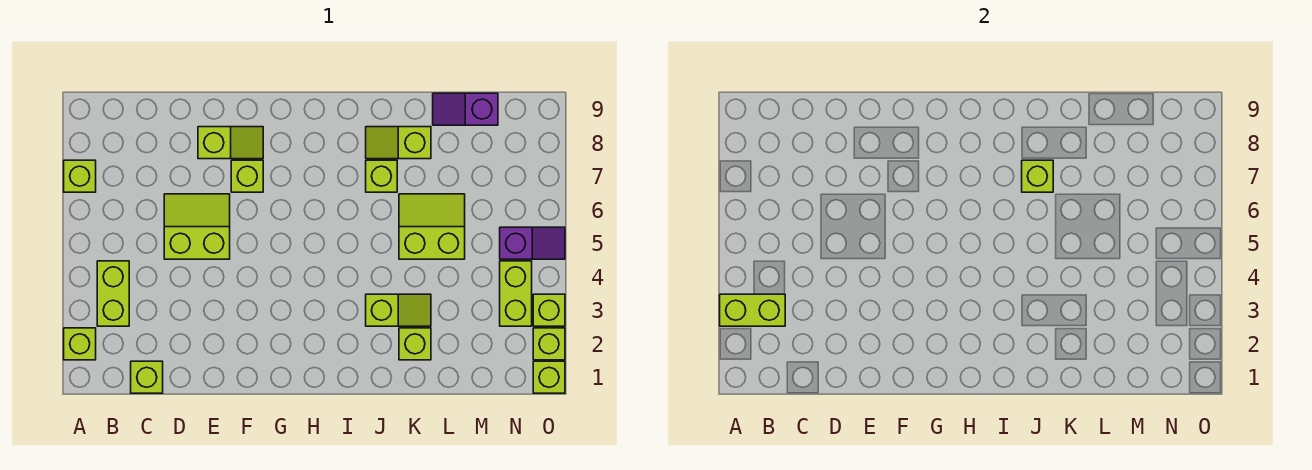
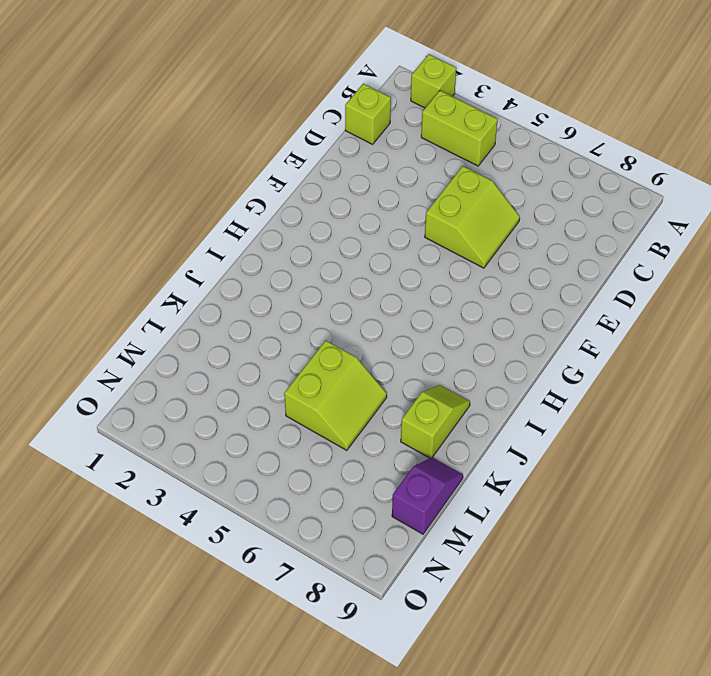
none -> lime brick A7 level 1
none -> lime slope E8:F8 level 1 top E
none -> lime brick F7 level 1

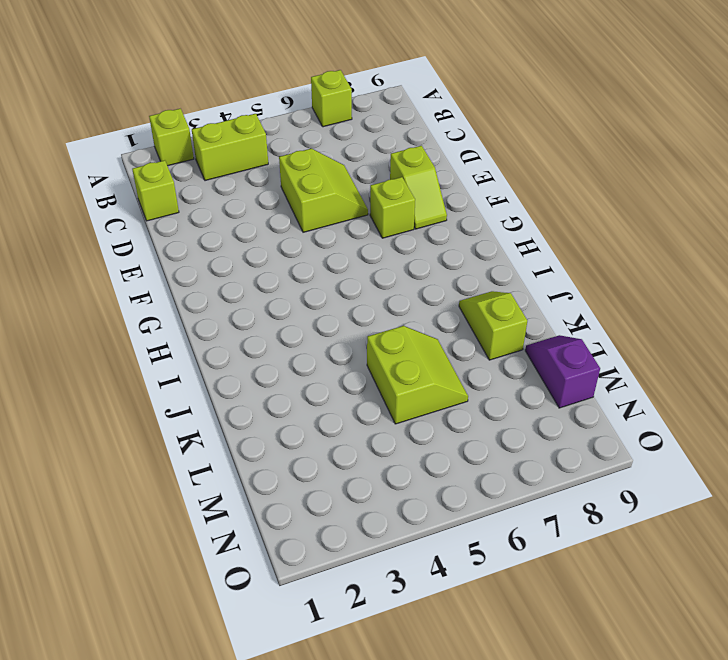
none -> lime slope J3:K3 level 1 top J
none -> lime brick J7 level 1
none -> lime brick K2 level 1

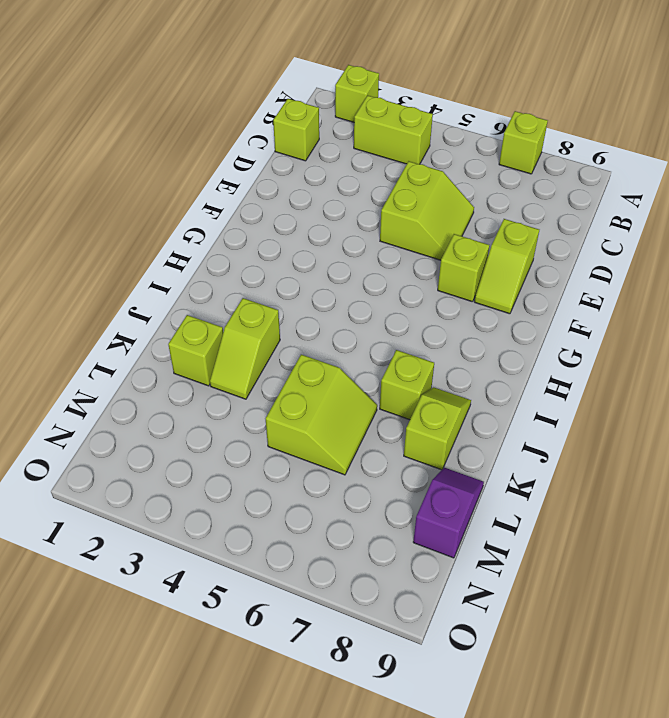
none -> lime brick N3:N4 level 1
none -> purple slope N5:O5 level 1 top N
none -> lime brick O1 level 1

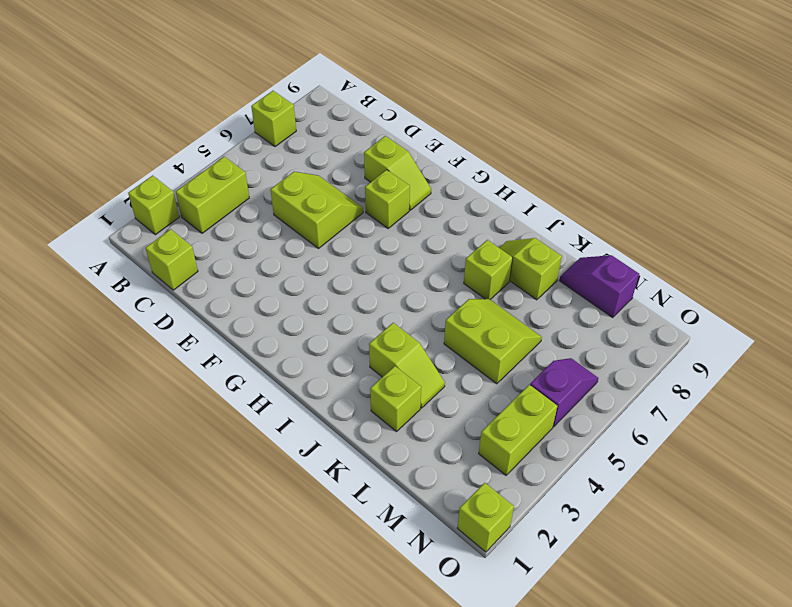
purple slope N5:N6 level 1 top 5 -> purple slope N5:O5 level 1 top N
none -> lime brick O2 level 1
none -> lime brick O3 level 1
none -> lime brick A3:B3 level 2

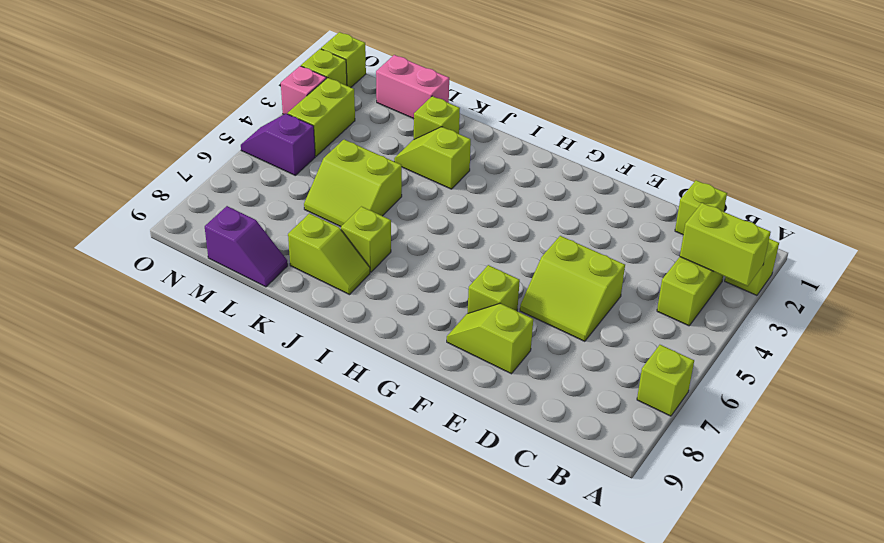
pink brick L1:M1 level 1 -> none
pink brick O3 level 1 -> lime brick O3 level 1
none -> lime brick J7 level 2

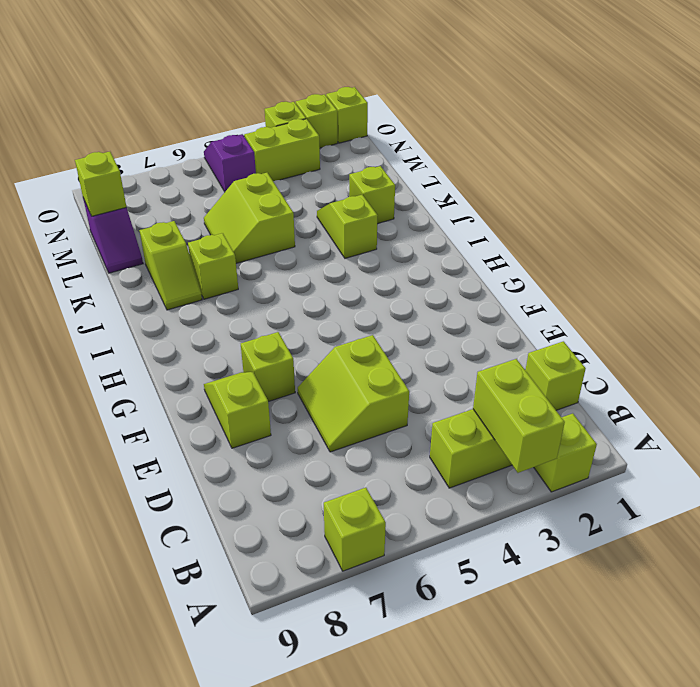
lime brick M9 level 2 -> lime brick J7 level 2

